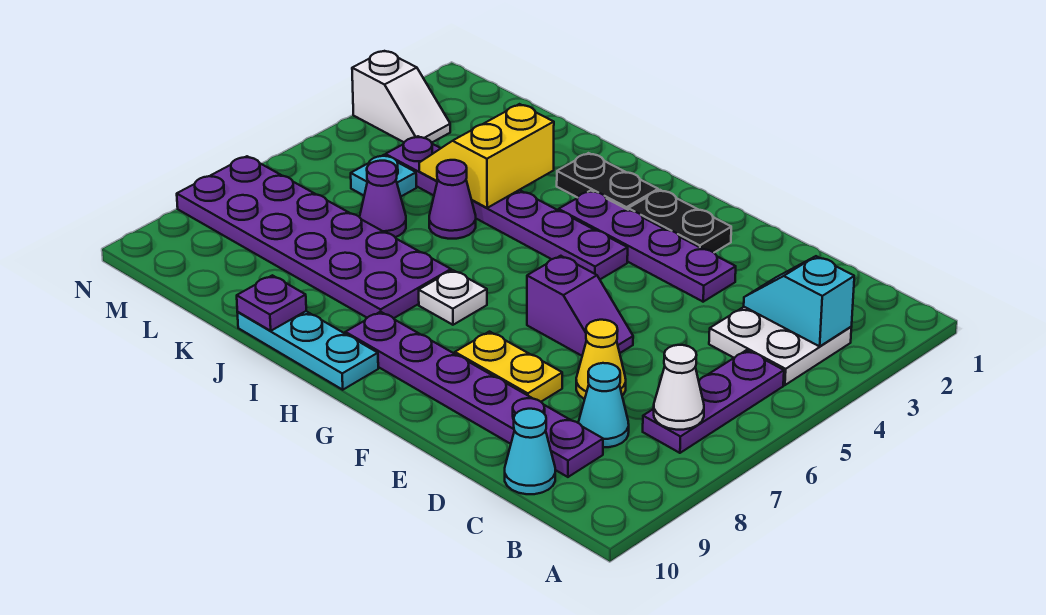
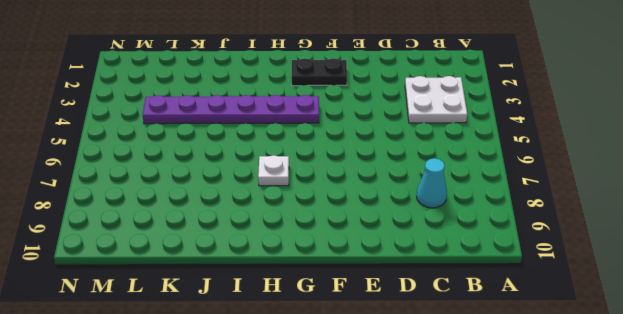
none -> purple plate B5:B7 level 1
none -> purple plate C9:H9 level 1
none -> cyan cone C10 level 1

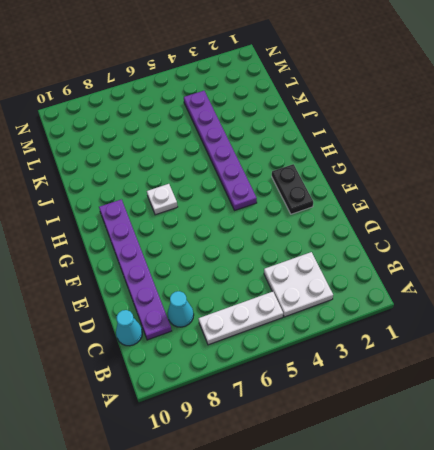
white plate B5:B7 level 1 -> purple plate B5:B7 level 1
none -> yellow cone D7 level 1
none -> purple plate E3:H3 level 1
none -> purple slope E6:F6 level 1 top F

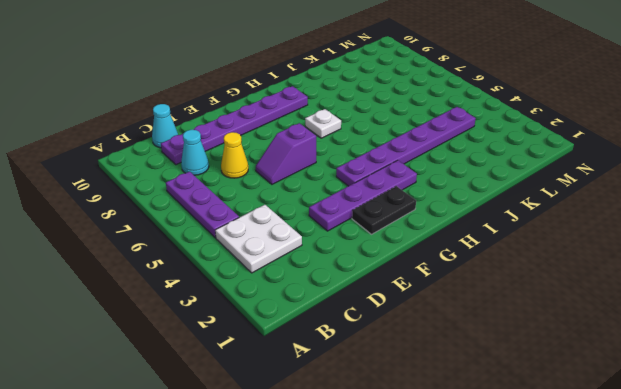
none -> yellow plate E8:F8 level 1
none -> black plate H2:I2 level 1
none -> cyan plate H10:J10 level 1

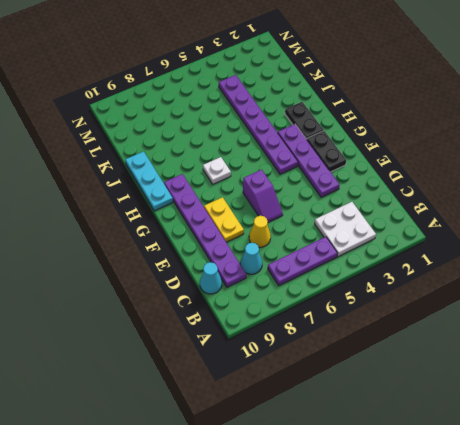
none -> purple plate I7:N8 level 1
none -> purple cone J5 level 1
none -> purple cone K6 level 1

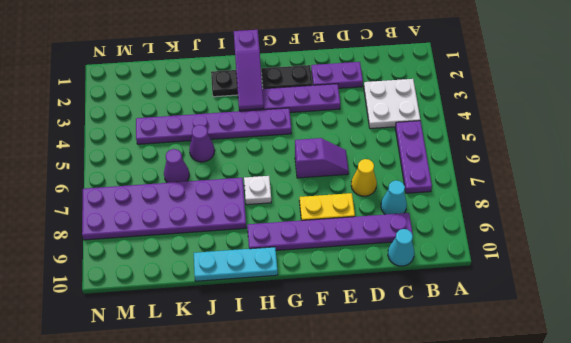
purple plate D2:E2 level 1 -> none
purple slope H1:H3 level 2 top 1 -> none
none -> cyan plate L5 level 1
none -> white slope M3:N3 level 1 top N
none -> cyan slope B3:C3 level 2 top B

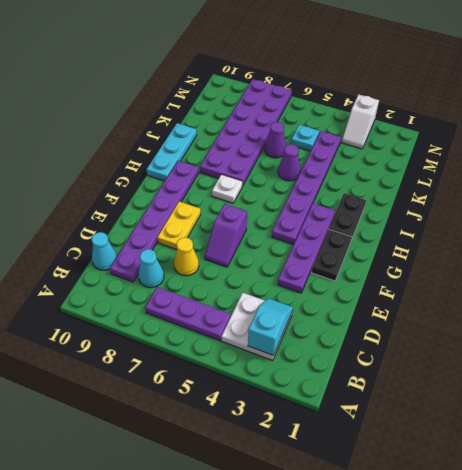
none -> white cone B7 level 2
none -> yellow slope J3:K4 level 2 top J
none -> purple plate J10 level 2

